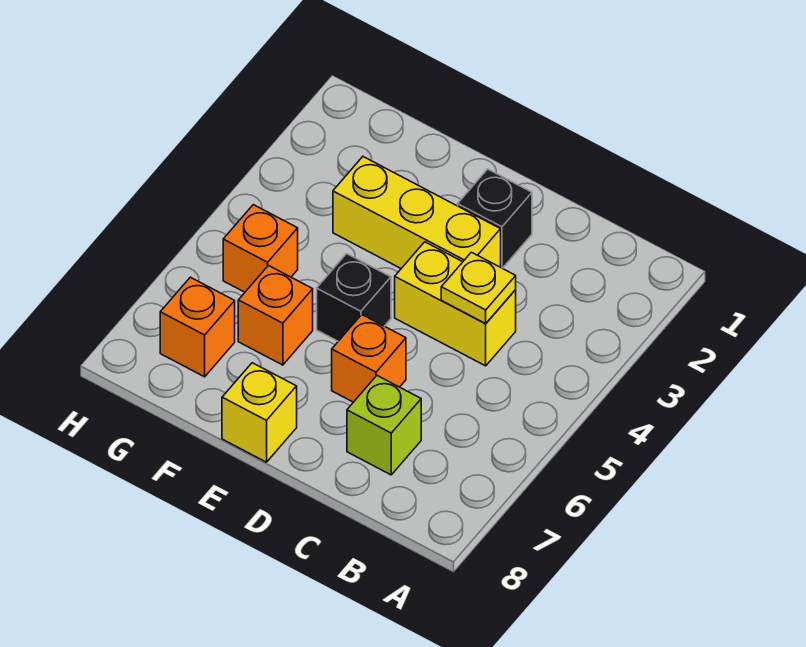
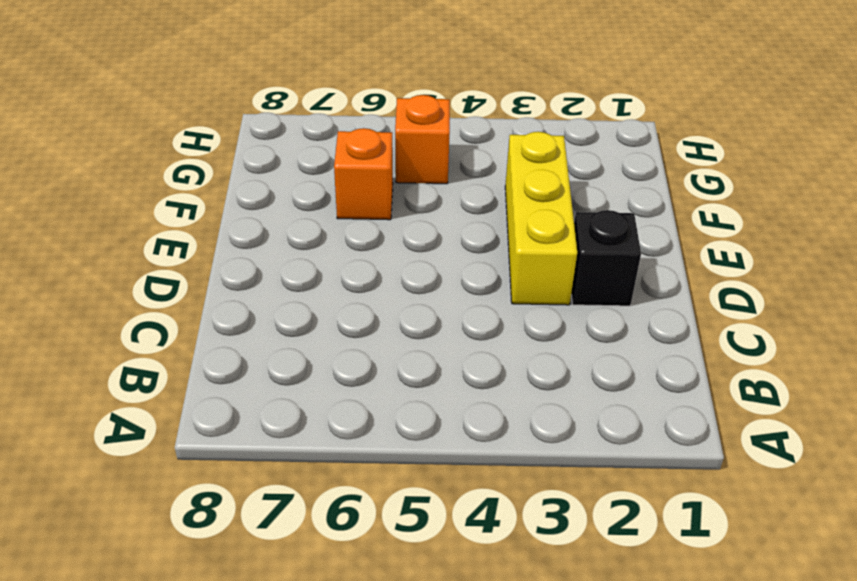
none -> yellow brick C4:D4 level 1
none -> lime brick C7 level 1

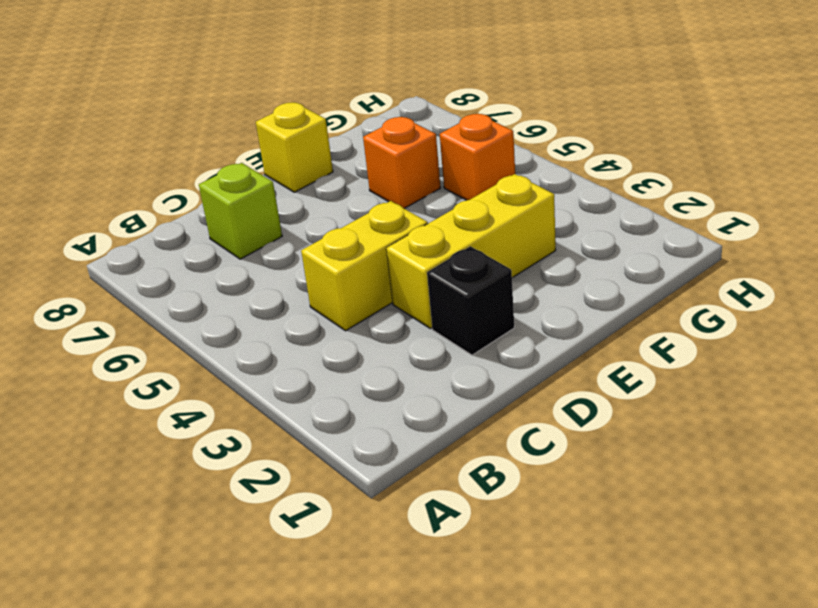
none -> orange brick D6 level 1
none -> black brick E5 level 1

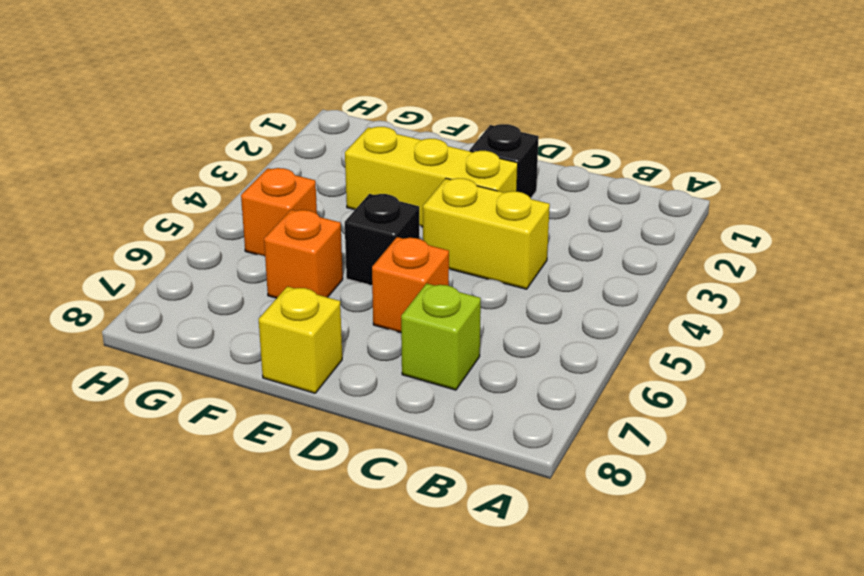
none -> orange brick G7 level 1
none -> yellow plate C4 level 2

